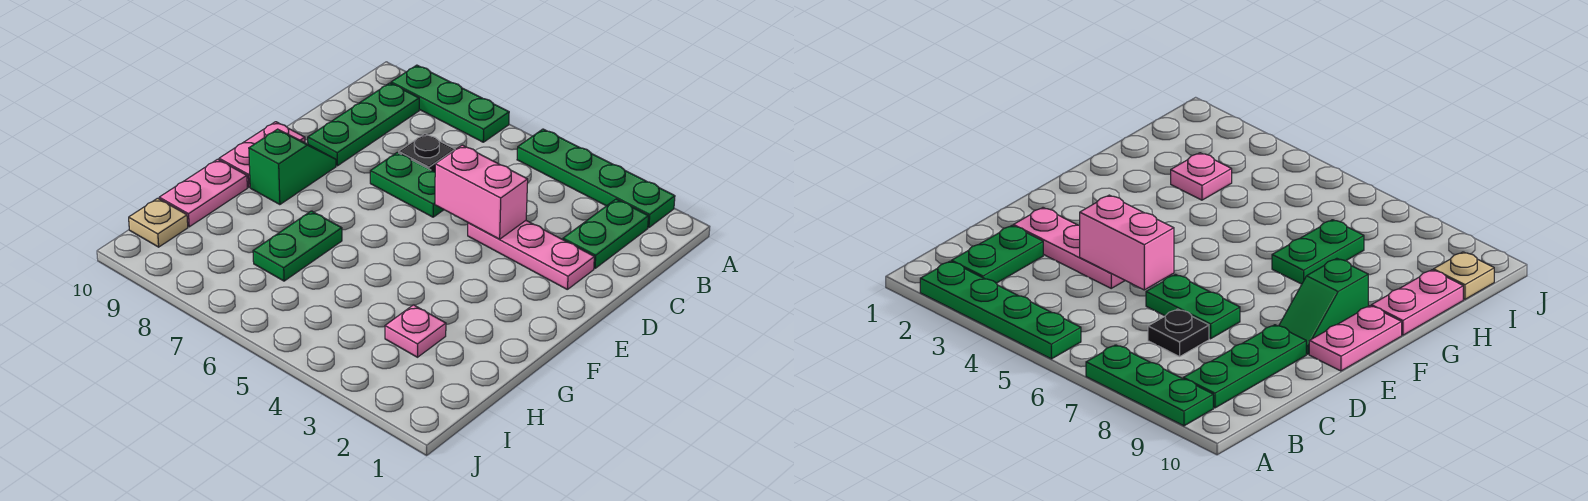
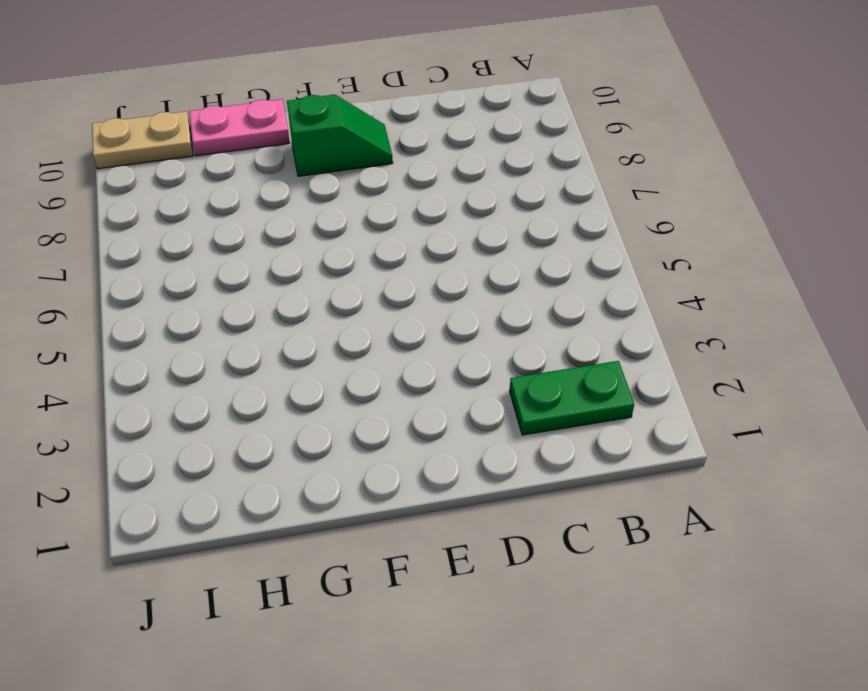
tan plate I10:J10 level 1 -> tan plate I10 level 1
none -> green plate A2:A5 level 1
none -> green plate A7:A9 level 1
none -> green plate B9:D9 level 1

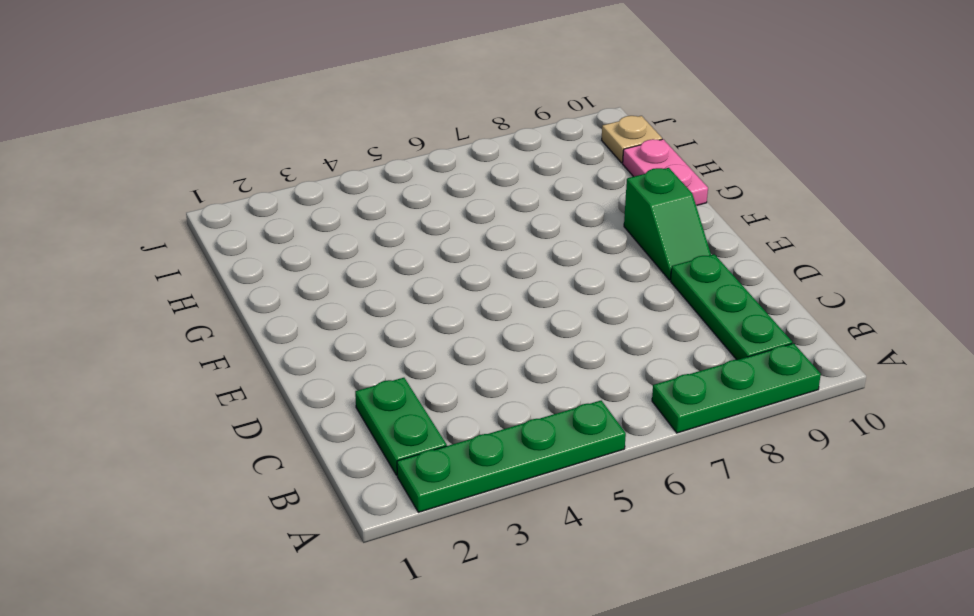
none -> black plate C7 level 1
none -> pink plate D2:D4 level 1
none -> green plate D6:D7 level 1

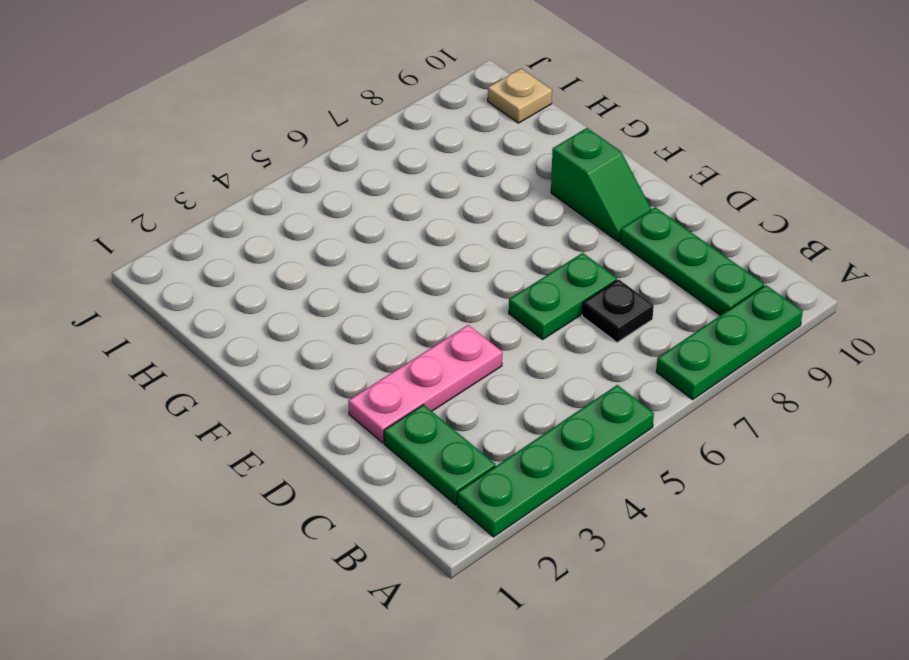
none -> pink plate E10:F10 level 1
none -> green plate G7:H7 level 1
none -> pink plate G10:H10 level 1

